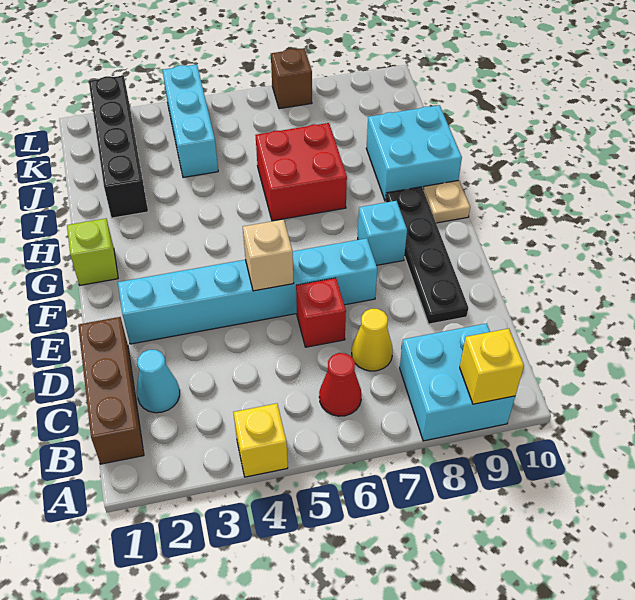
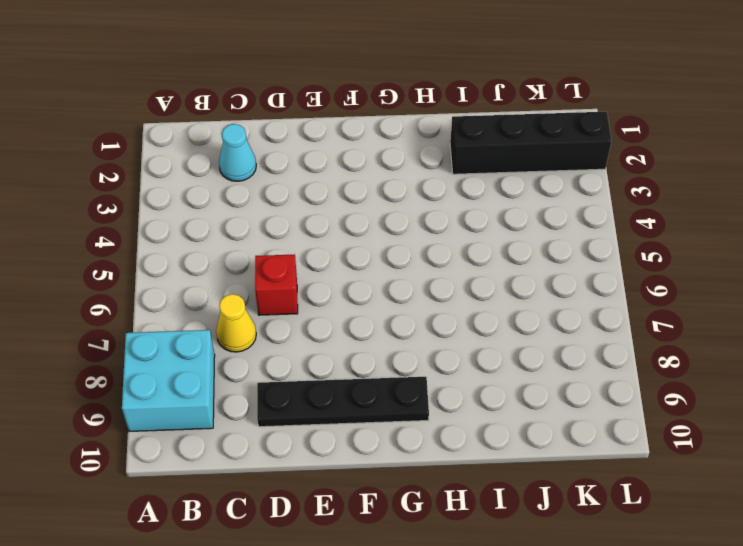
none -> yellow brick A4 level 1
none -> brown brick B1:D1 level 1
none -> red cone B6 level 1

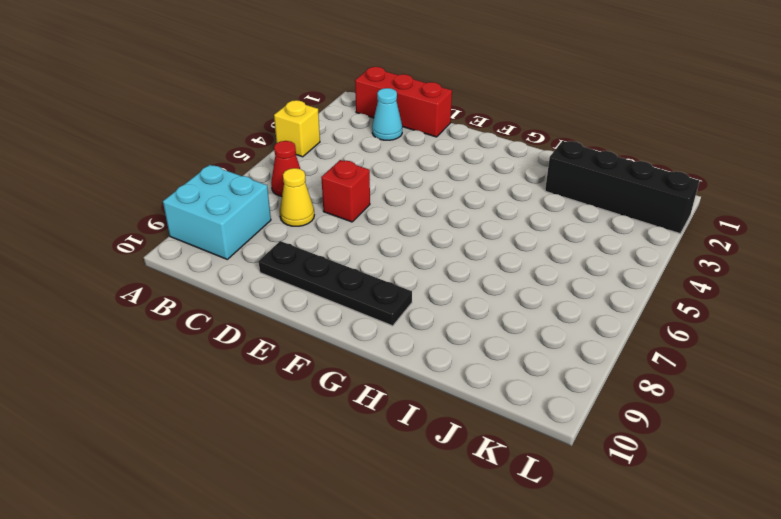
red brick B1:D1 level 1 -> brown brick B1:D1 level 1
none -> cyan brick E2:E7 level 1
none -> cyan brick F8 level 1
none -> lime brick G1 level 1

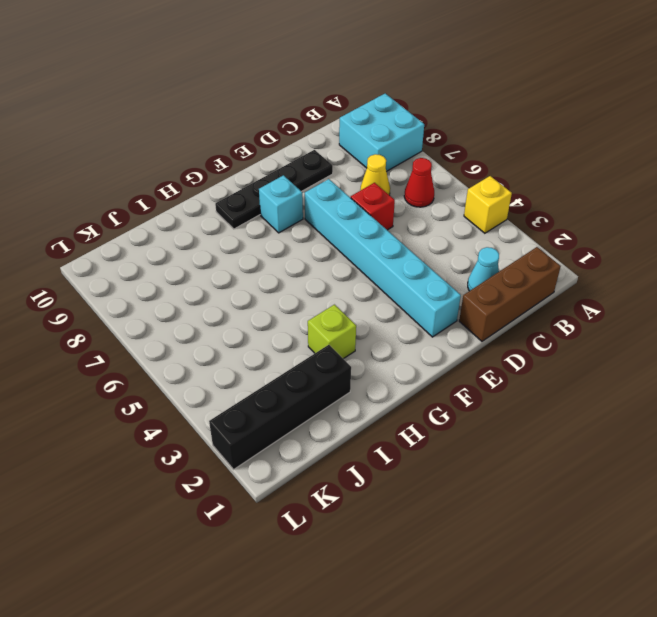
lime brick H3 level 1 -> lime brick G1 level 1
none -> tan plate G10 level 1
none -> red brick H6:I7 level 1
none -> cyan brick H9:I10 level 1

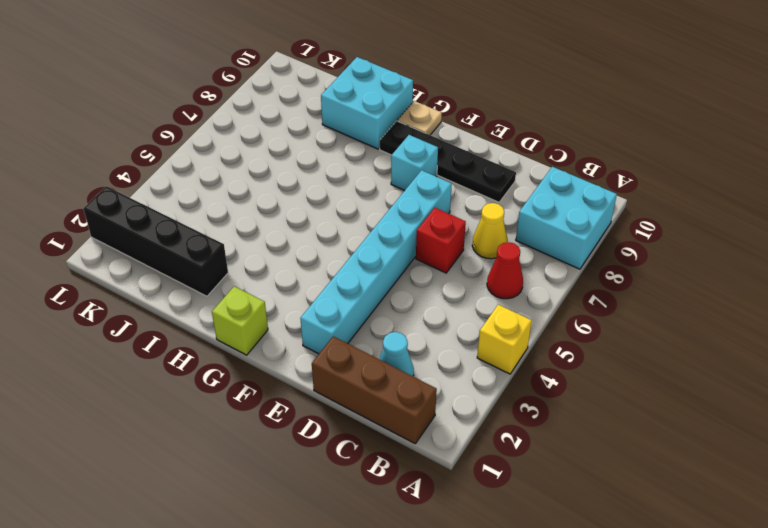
none -> red brick H6:I7 level 1
none -> cyan brick J4:L4 level 1
none -> brown brick L7 level 1

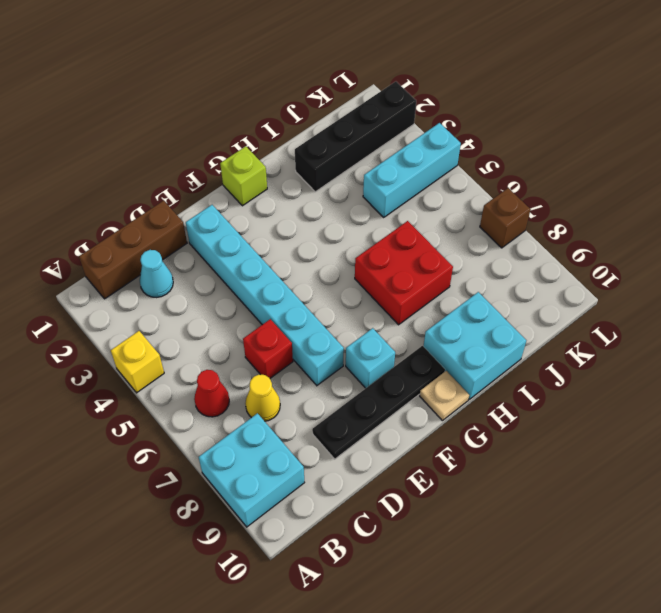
none -> yellow brick A9 level 2
none -> tan brick E5 level 2

